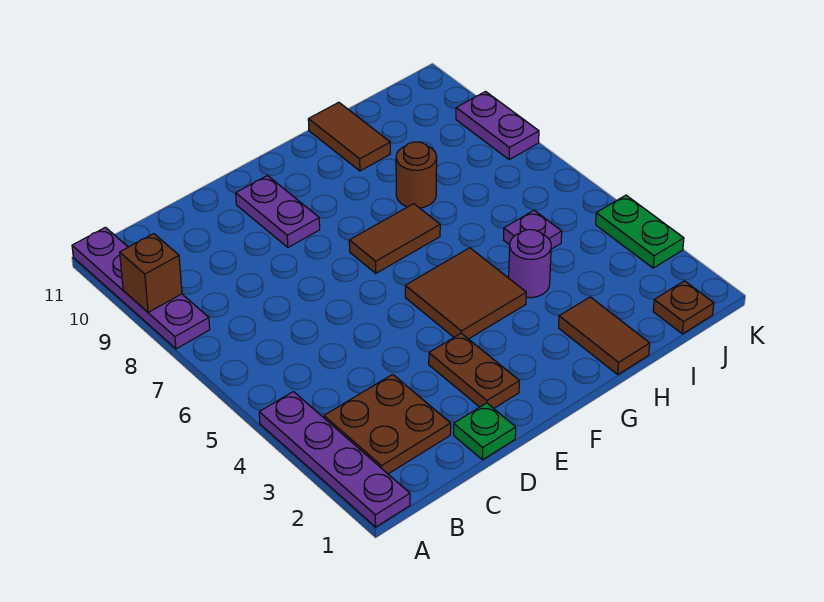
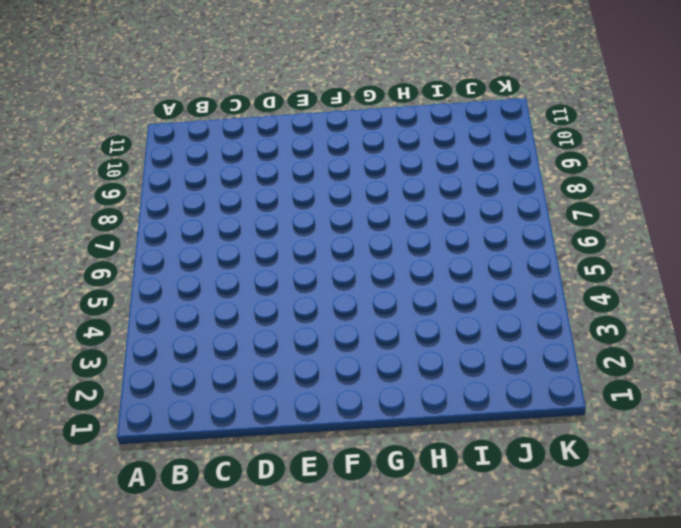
none -> purple plate A1:A4 level 1
none -> purple plate A8:A11 level 1
none -> brown plate B2:C3 level 1

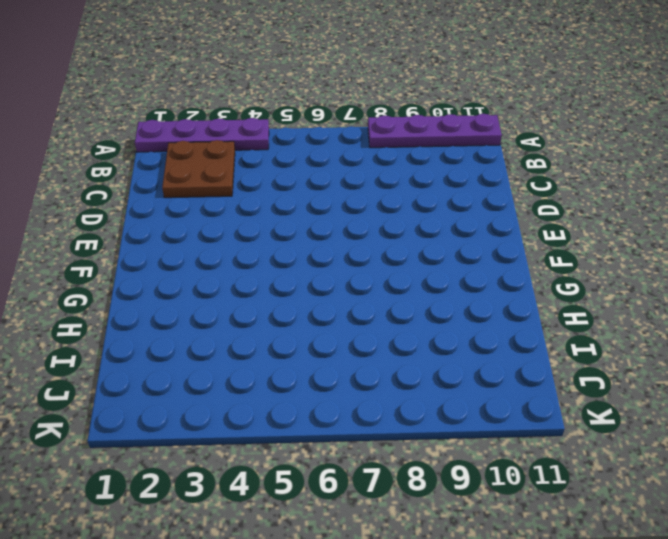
none -> green plate D1 level 1
none -> brown plate E2:E3 level 1
none -> purple plate E9:E10 level 1

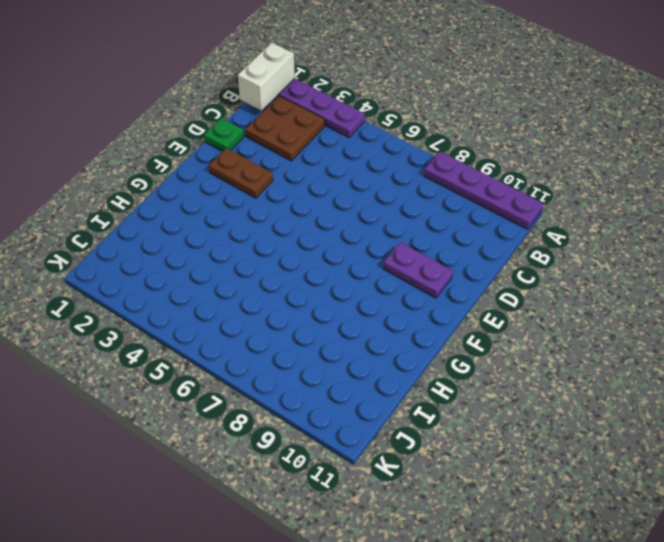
white brick A1:B1 level 2 -> none
none -> brown tile F4:G5 level 1
none -> brown tile F7:G7 level 1
none -> brown tile H1:H2 level 1

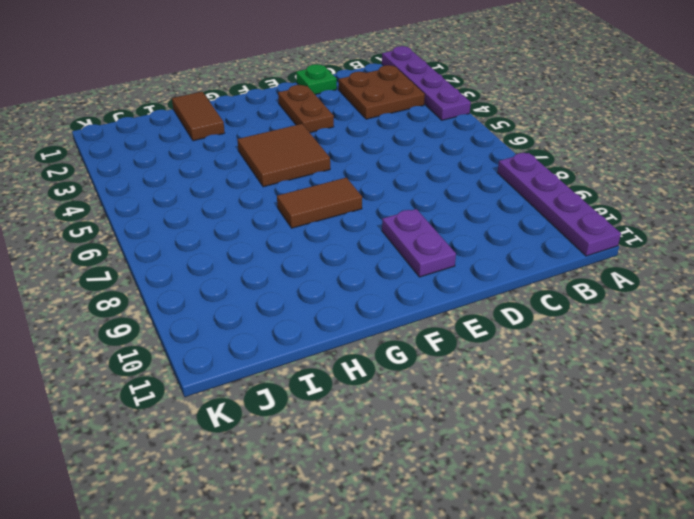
none -> purple round brick H4 level 1
none -> brown round brick H8 level 1
none -> brown tile H10:H11 level 1

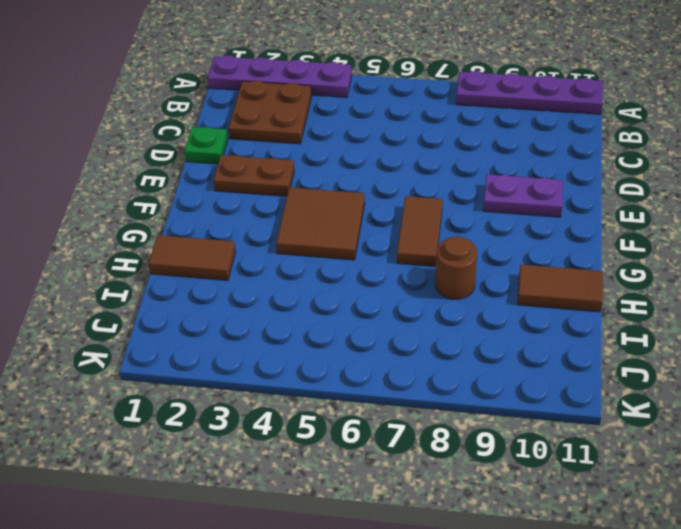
none -> purple round brick H4 level 1
none -> purple plate I5 level 1
none -> brown plate J1 level 1

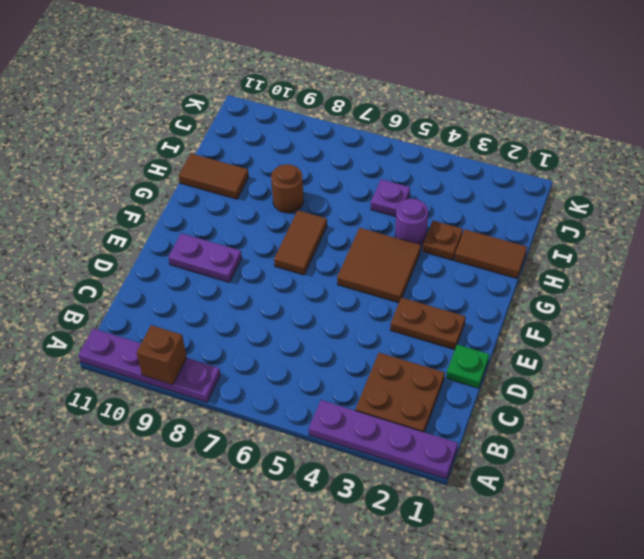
brown plate H3 level 1 -> brown plate J1 level 1
none -> green plate K3:K4 level 1
none -> purple plate K8:K9 level 1

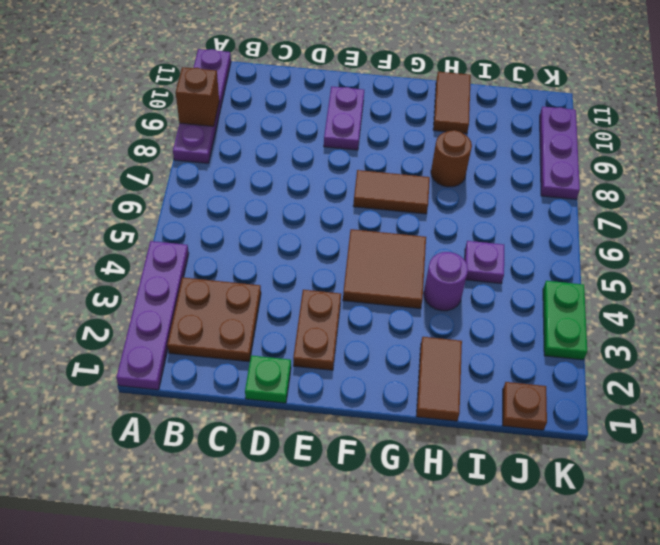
purple plate K8:K10 level 1 -> purple plate K8:K9 level 1

